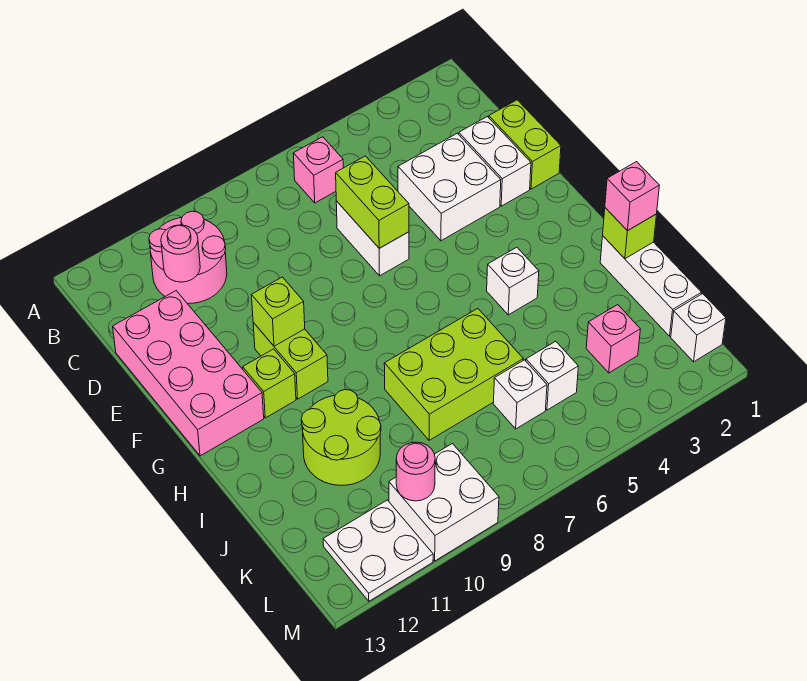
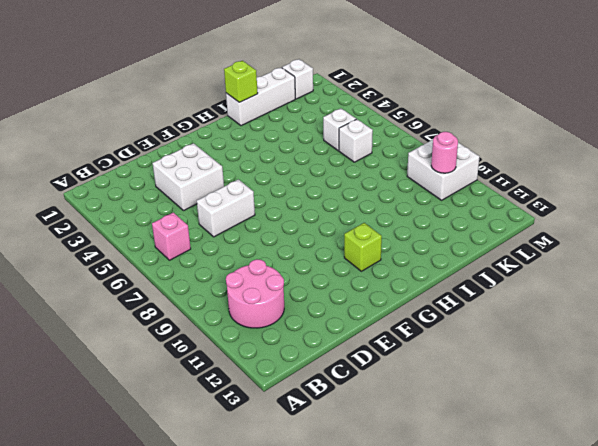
none -> lime brick D1:E1 level 1
none -> white brick D2:E2 level 1
none -> pink brick D12:G13 level 1

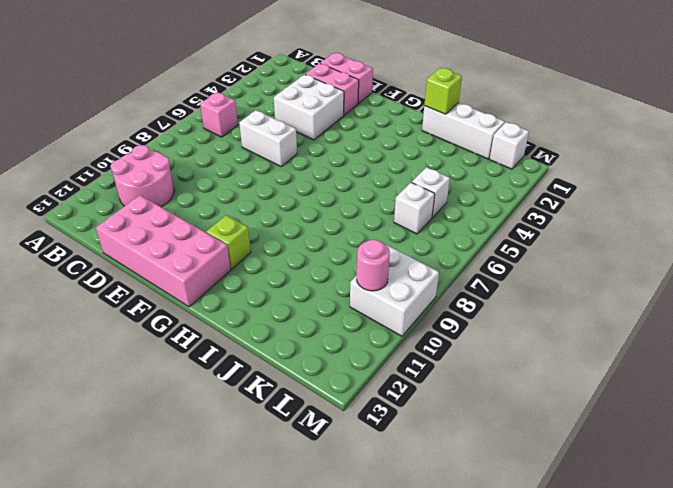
pink brick D1:E1 level 1 -> lime brick D1:E1 level 1
pink brick D2:E2 level 1 -> white brick D2:E2 level 1
none -> lime brick F10:G10 level 1
none -> white brick H4 level 1
none -> lime brick I6:J8 level 1

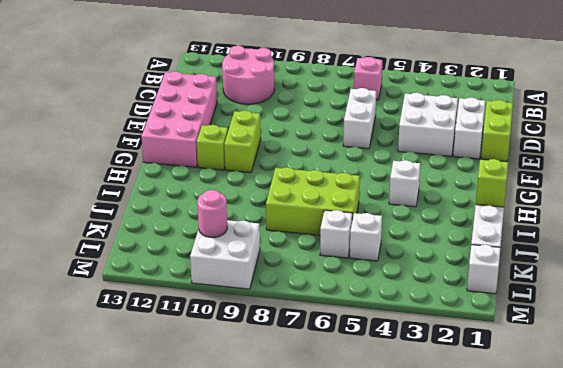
none -> lime round brick I10:J11 level 1
none -> pink brick K3 level 1
none -> white plate L11:M12 level 1

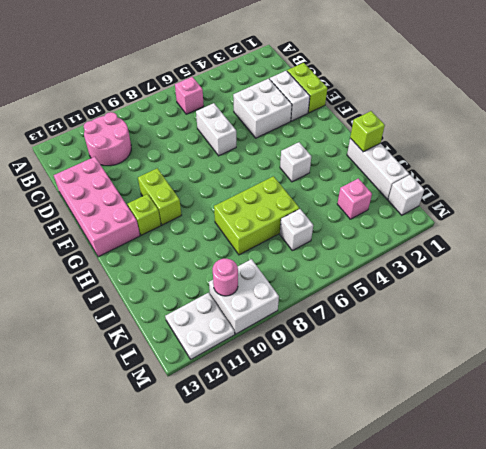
none -> lime round brick I10:J11 level 1
none -> white brick K5 level 1
none -> pink round brick C11 level 2

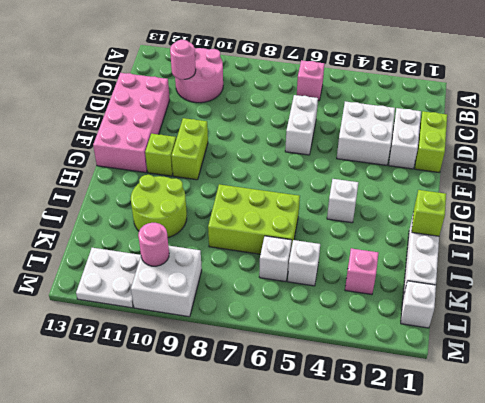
none -> lime brick D6:E6 level 2
none -> lime brick F10 level 2
none -> pink brick I1 level 3

